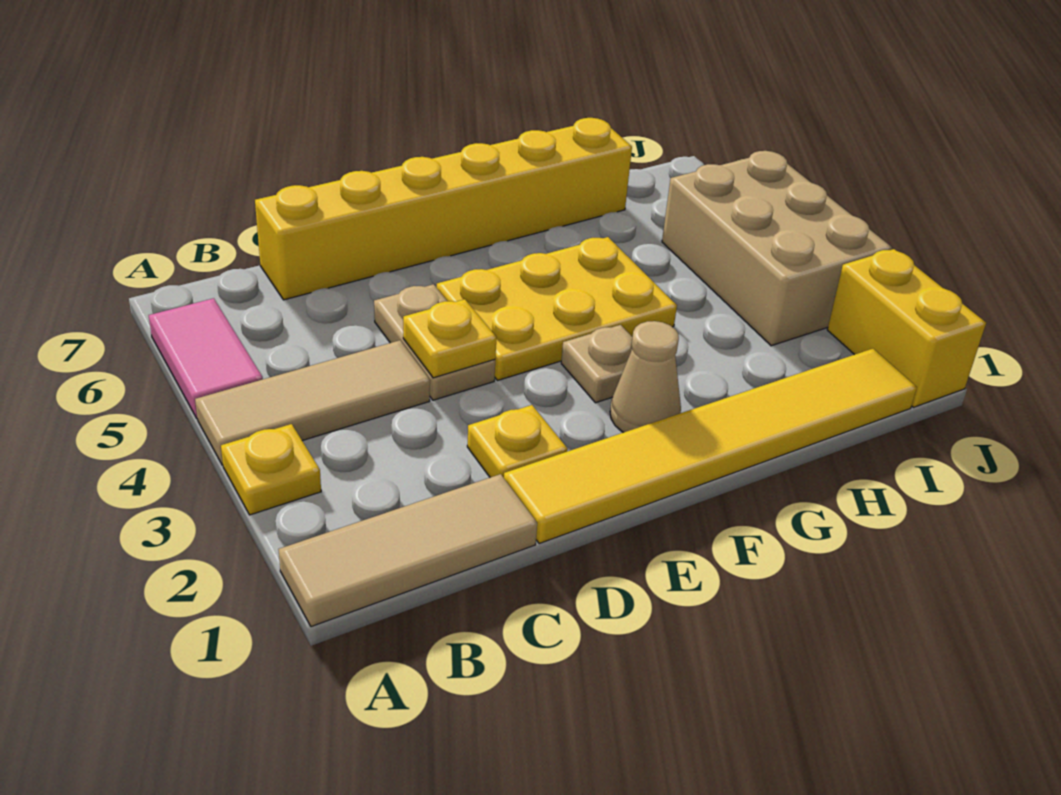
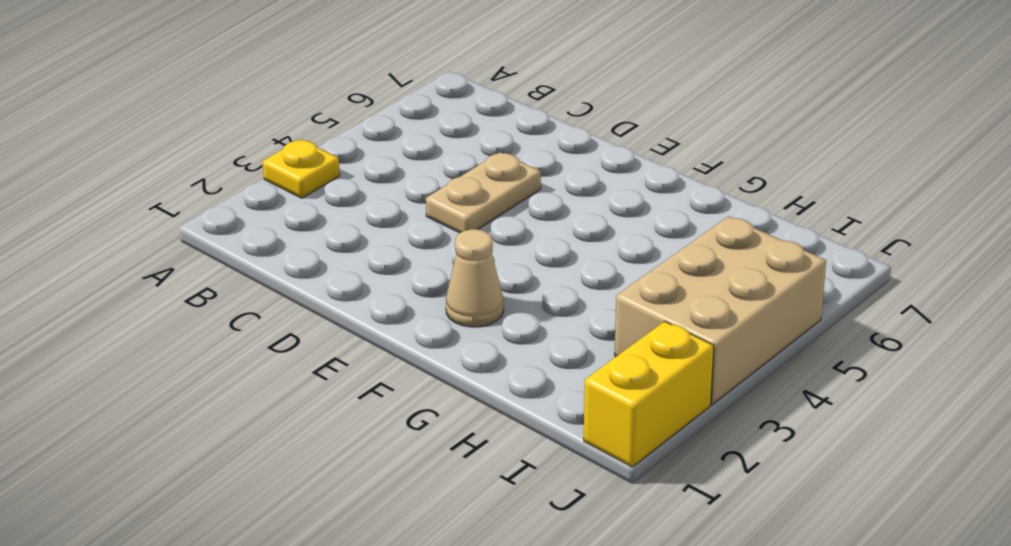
none -> tan tile A1:C1 level 1
none -> tan tile A4:C4 level 1
none -> pink tile A5:A6 level 1

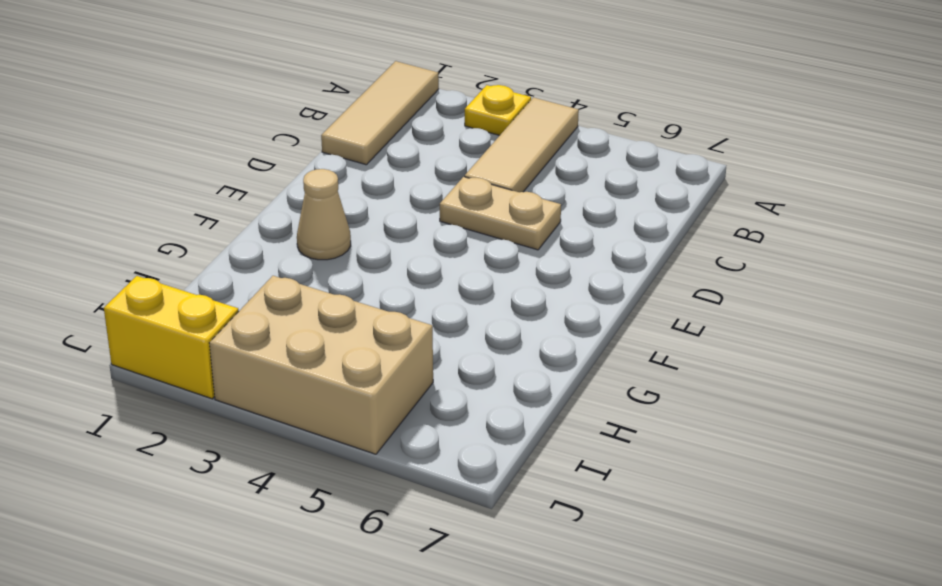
none -> pink tile A5:A6 level 1
none -> yellow brick C7:H7 level 1
none -> yellow tile D1:I1 level 1

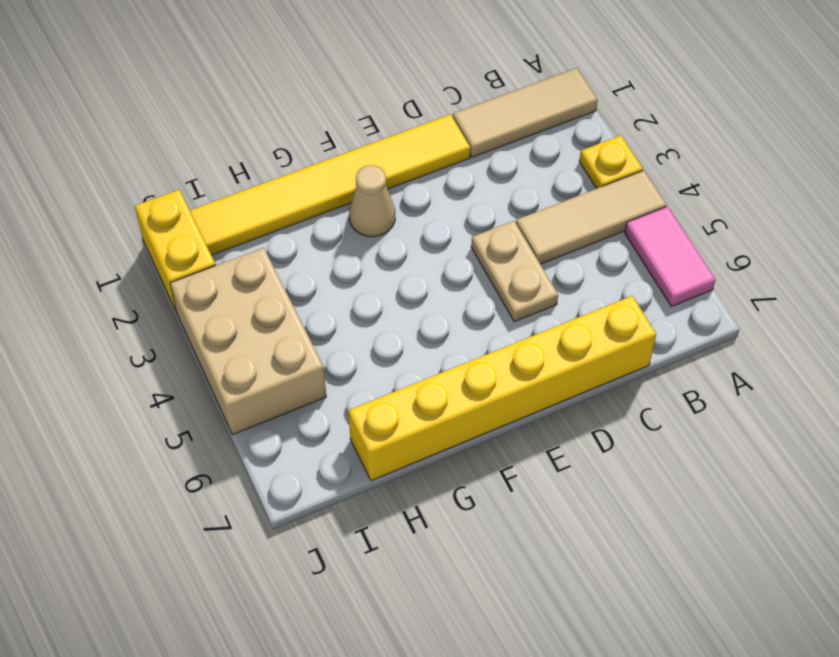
none -> yellow plate D2 level 1
none -> yellow plate E4:G5 level 1
none -> tan plate F3 level 1

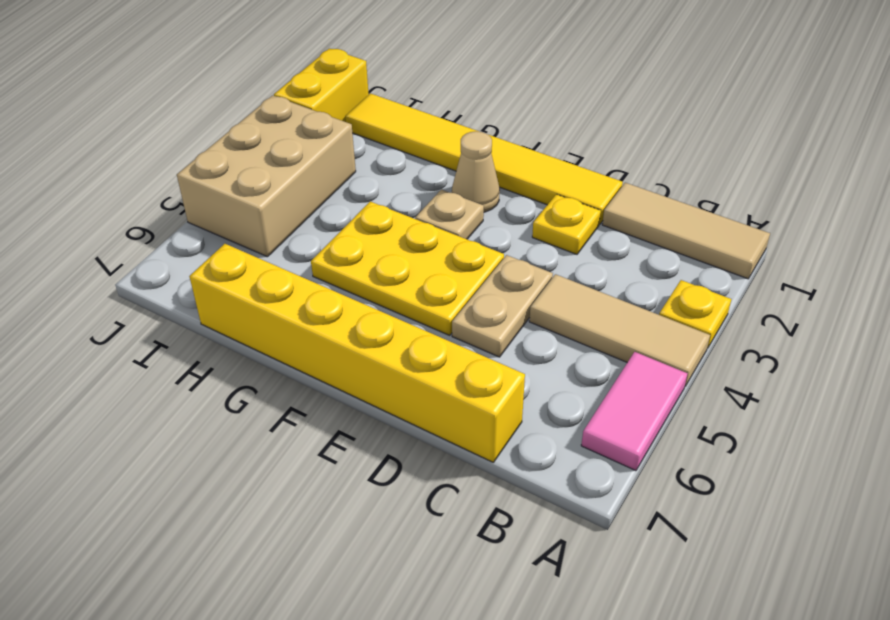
none -> yellow plate D4 level 2

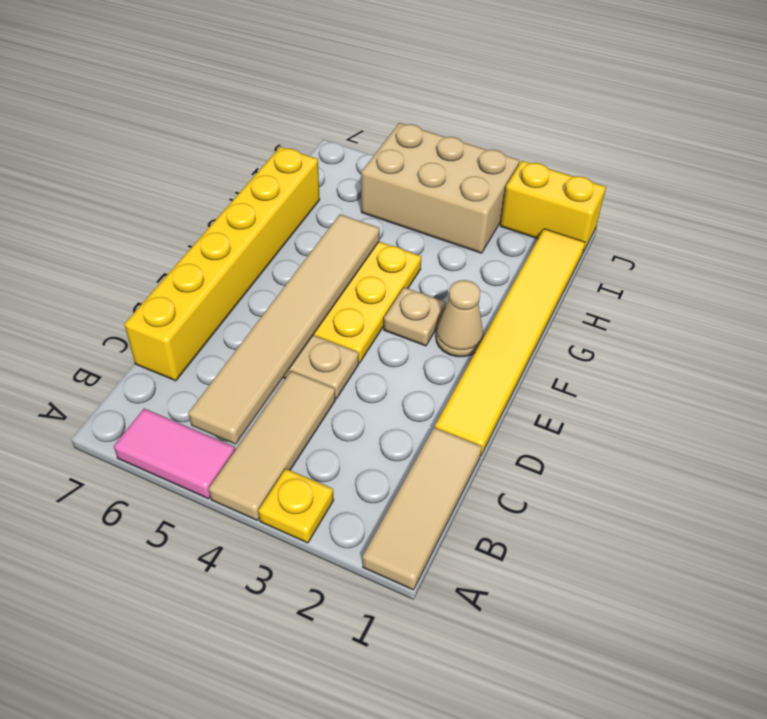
tan tile B5:G5 level 2 -> none
none -> yellow plate D2 level 1
none -> yellow plate D4 level 2

